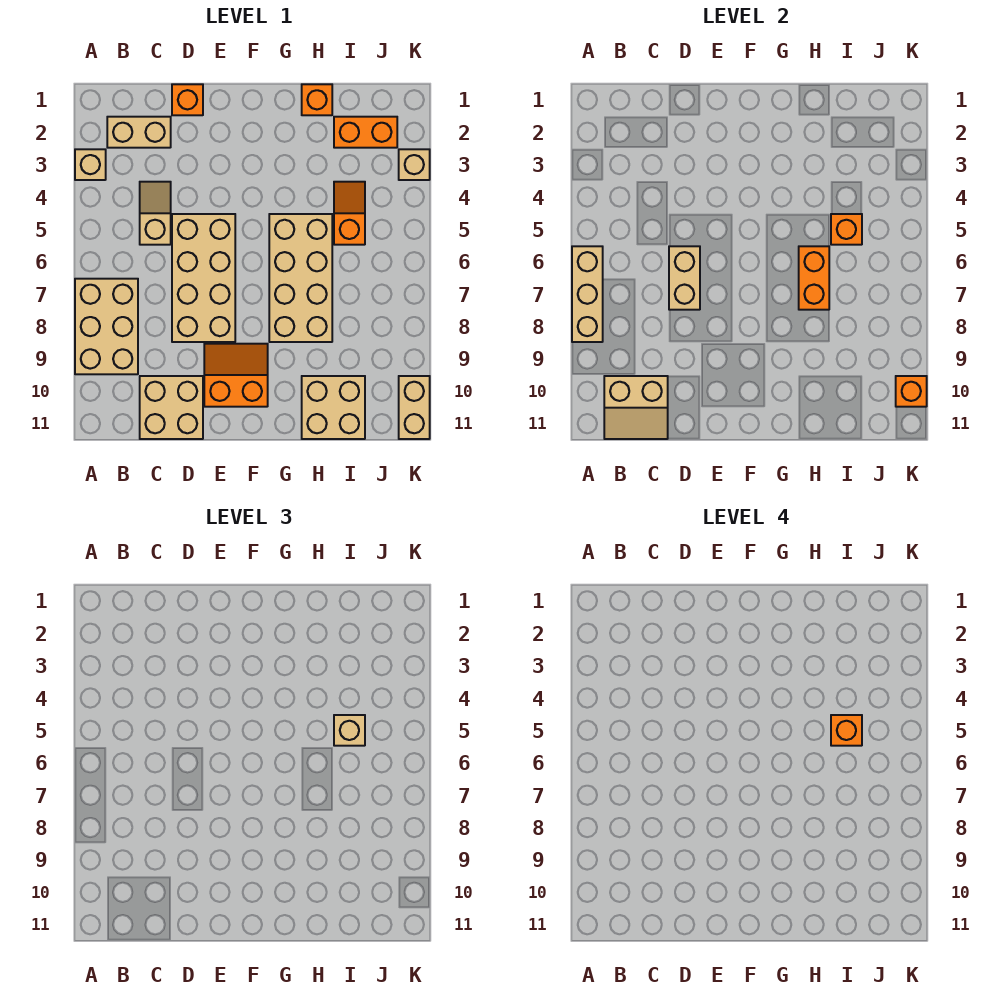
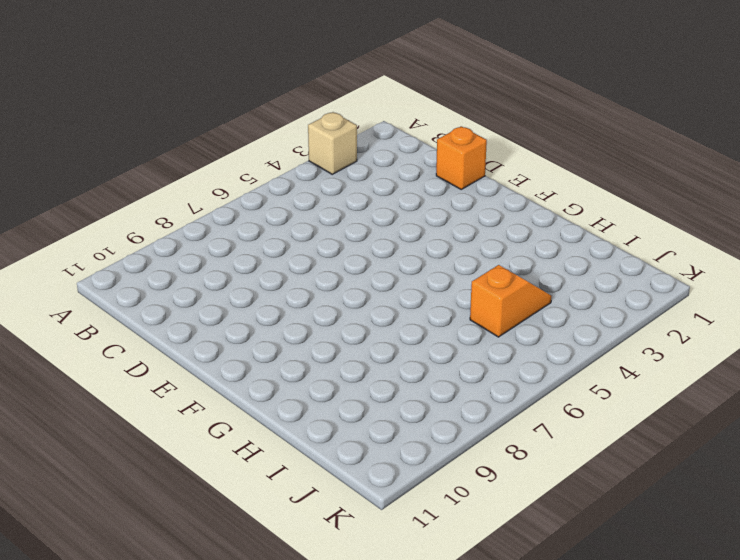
none -> tan brick A7:B9 level 1
none -> tan brick B2:C2 level 1
none -> tan slope C4:C5 level 1 top 5

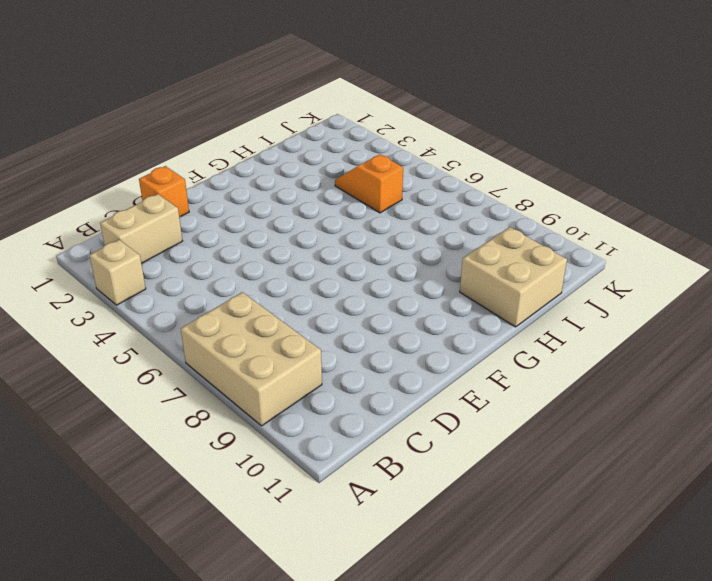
none -> tan slope C4:C5 level 1 top 5
none -> tan brick C10:D11 level 1
none -> tan brick D5:E8 level 1

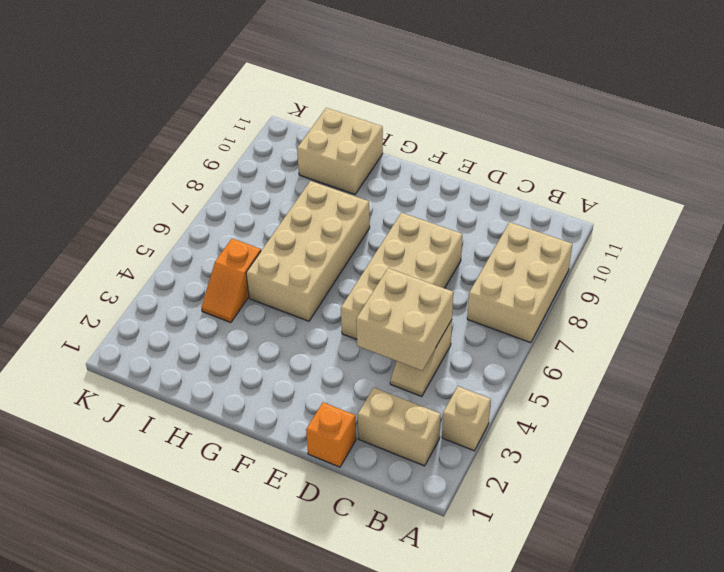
tan brick C4:D5 level 2 -> tan brick C10:D11 level 1
none -> orange slope E9:F10 level 1 top 10
none -> orange brick H1 level 1
none -> orange brick I2:J2 level 1

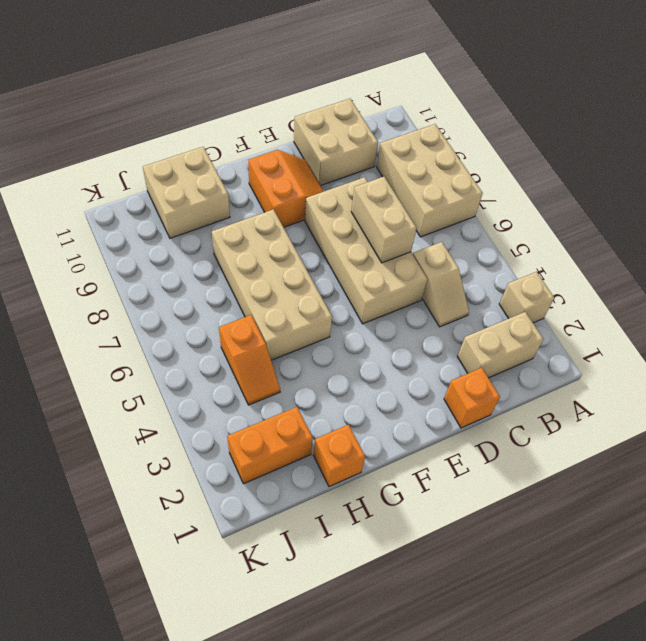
orange slope E9:F10 level 1 top F -> orange slope E9:F10 level 1 top 10
none -> tan brick K3 level 1
none -> tan brick K10:K11 level 1
none -> tan brick A6:A8 level 2

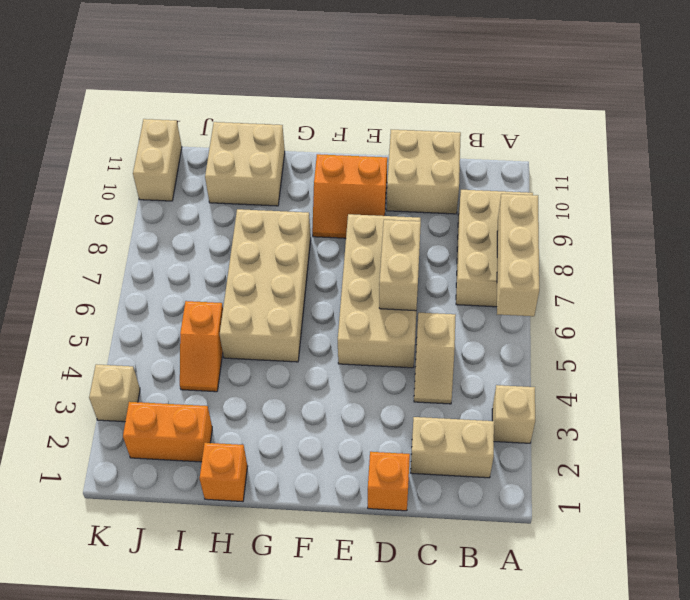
none -> tan slope B10:C11 level 2 top 10
none -> orange brick H6:H7 level 2
none -> orange brick I5 level 2

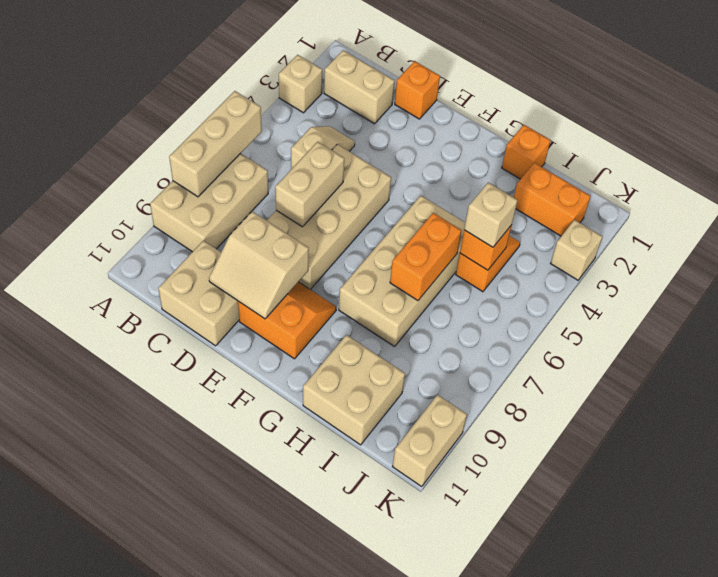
tan slope D9:E10 level 2 top 9 -> tan slope B10:C11 level 2 top 10
none -> orange brick K10 level 2
none -> orange brick I5 level 4

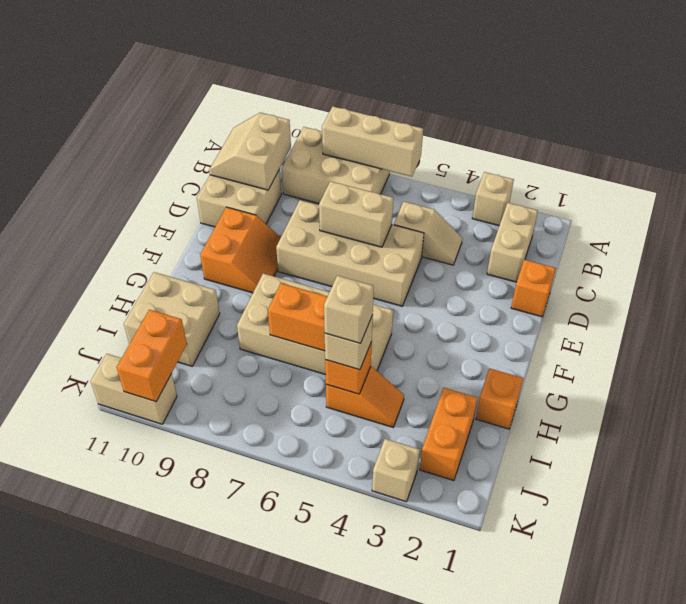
tan brick I5 level 4 -> orange brick I5 level 4
orange brick J10:K10 level 2 -> orange brick K10 level 2

